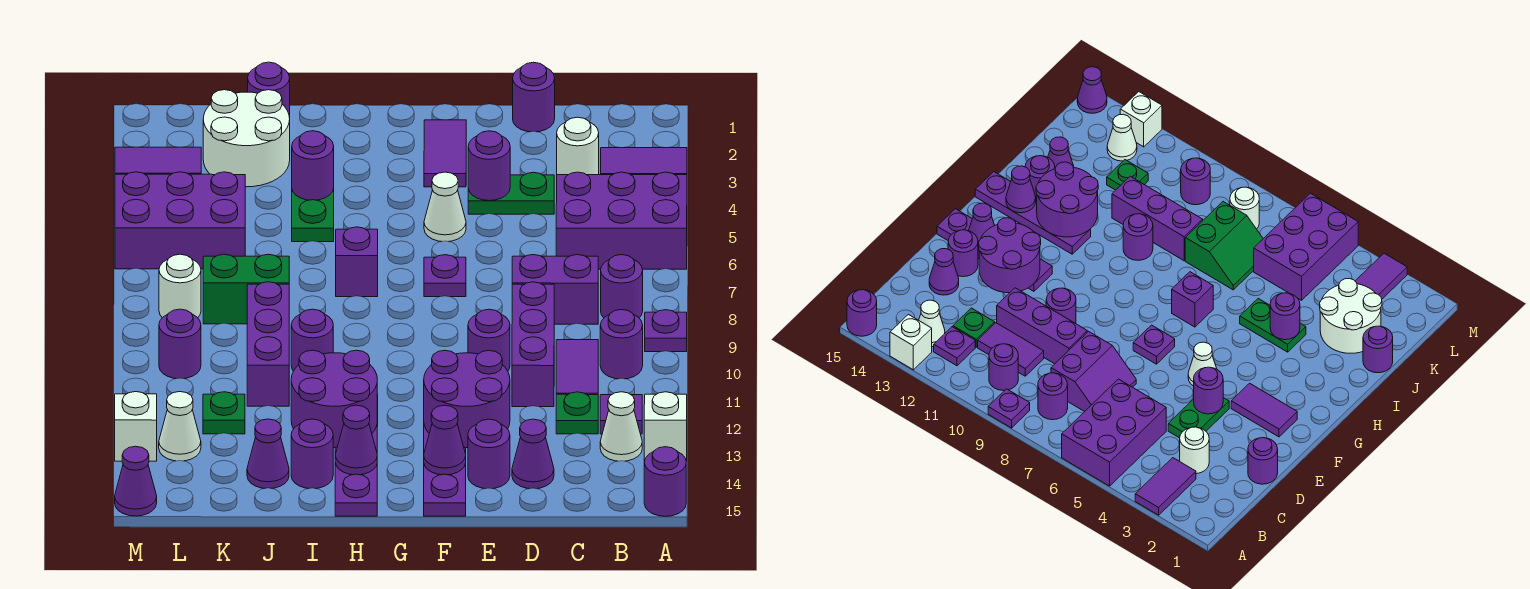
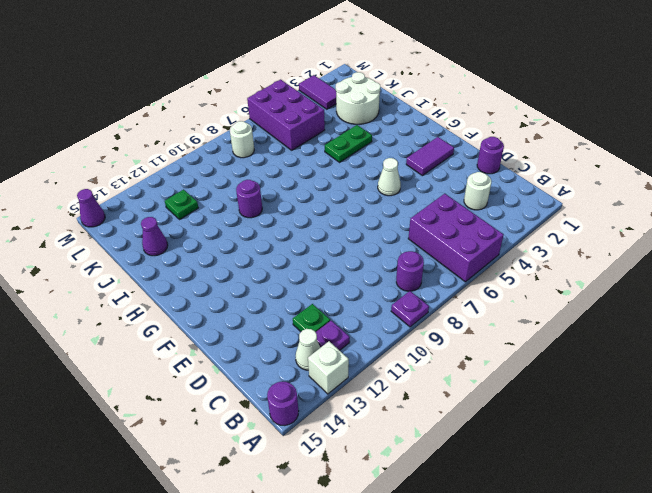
none -> purple tile A3:B3 level 1
none -> purple round brick B10 level 1
none -> purple slope C7:D8 level 1 top 8
none -> purple tile C10:C11 level 1

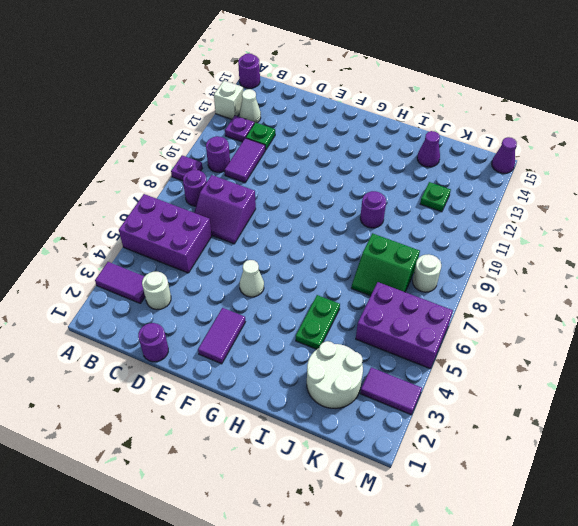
none -> green plate D4:E4 level 1
none -> purple brick D9:D11 level 1
none -> purple cone D14 level 1
none -> purple round brick E10 level 1

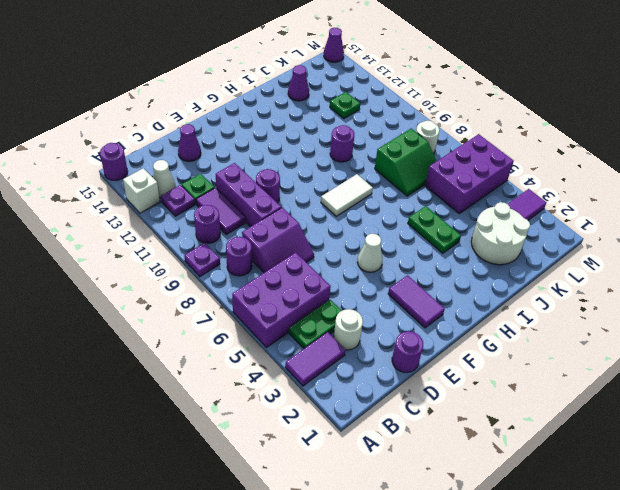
green plate B4:C4 level 1 -> green plate D4:E4 level 1
white tile G8:H8 level 1 -> none
none -> purple round brick E14 level 1
none -> purple plate F7 level 1
none -> purple plate F12:F15 level 1
none -> purple brick H7 level 1

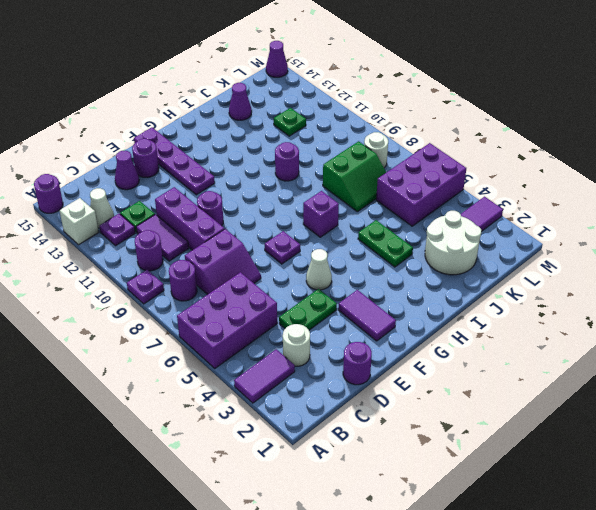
none -> purple plate H12:H15 level 1
none -> purple round brick I14 level 1
none -> purple round brick J1 level 1
none -> purple brick J9:J11 level 1

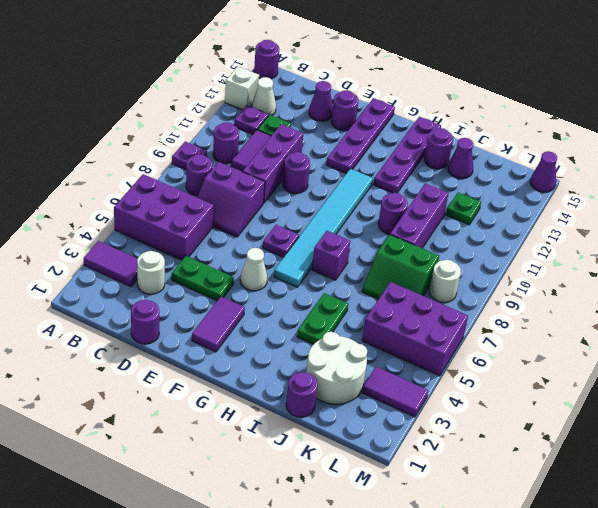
cyan tile G6:G11 level 1 -> none
none -> purple round brick L10 level 1
none -> white cone L13 level 1
none -> white brick M13 level 1
none -> purple round brick E4 level 2

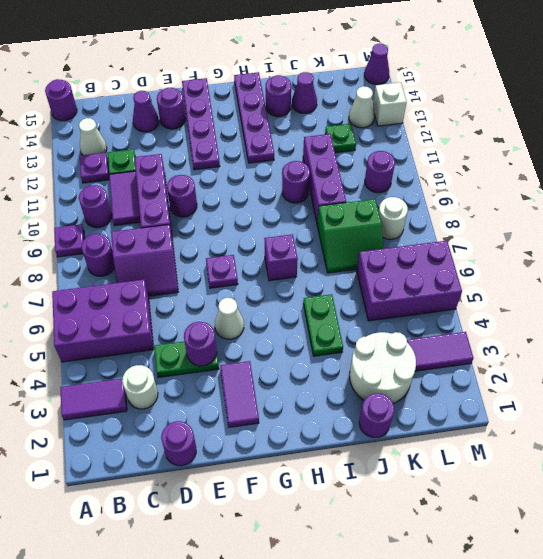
none -> white brick A13 level 1
none -> purple round brick E12:F13 level 2
none -> purple cone F14 level 2
none -> purple round brick H12:I13 level 2

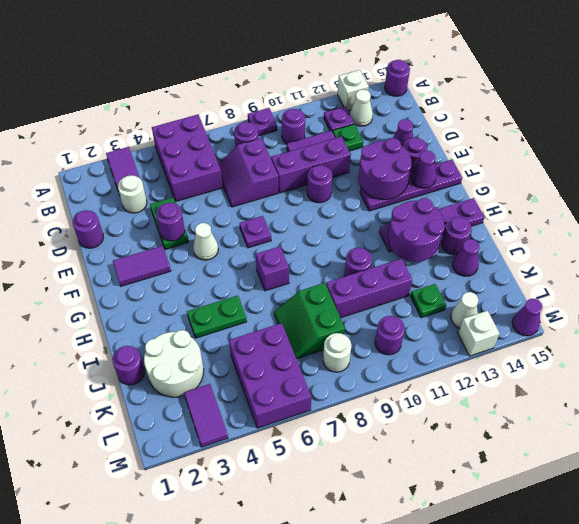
none -> purple cone H14 level 2
none -> purple round brick I4 level 2

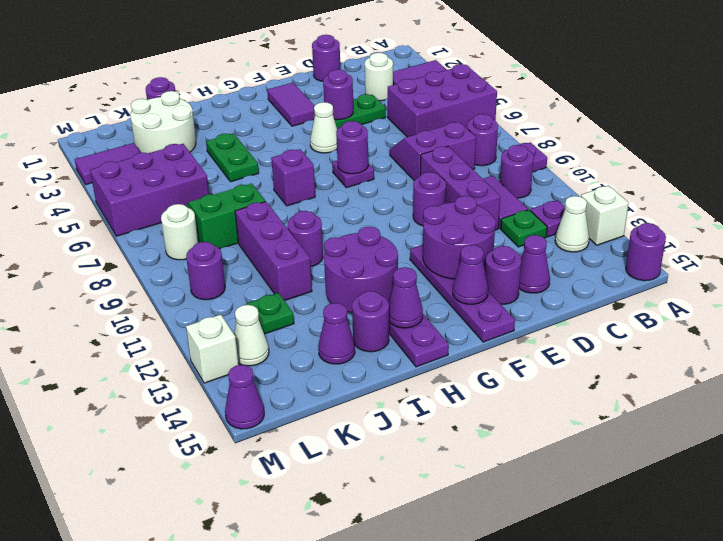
purple round brick F7 level 2 -> purple round brick I4 level 2

